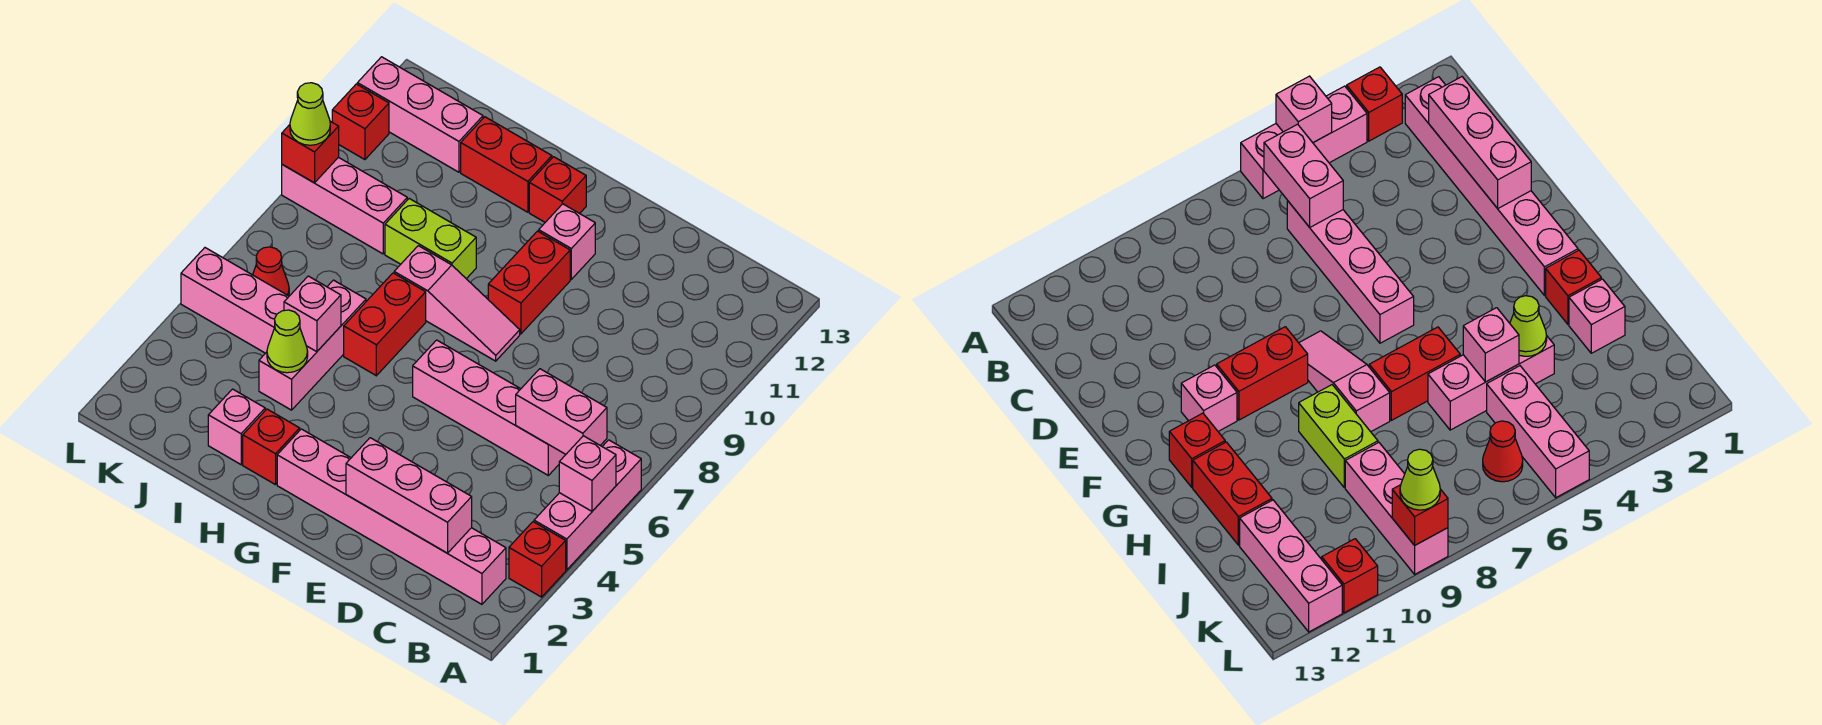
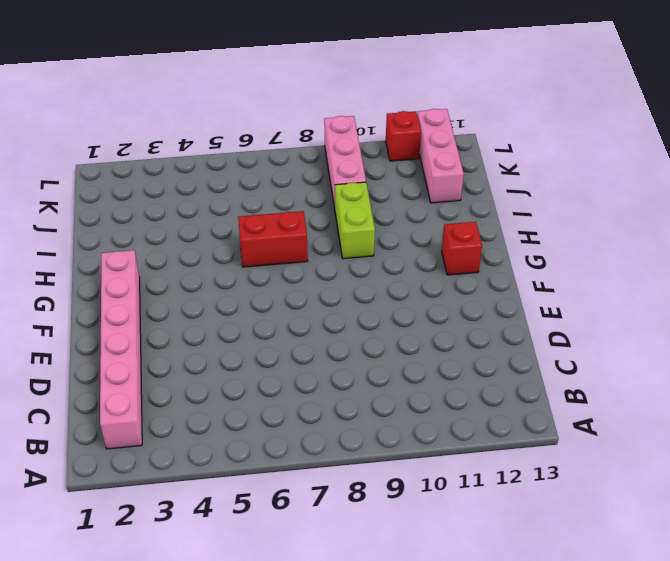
none -> red brick A3 level 1
none -> pink brick A4:A6 level 1
none -> pink brick C6:F6 level 1

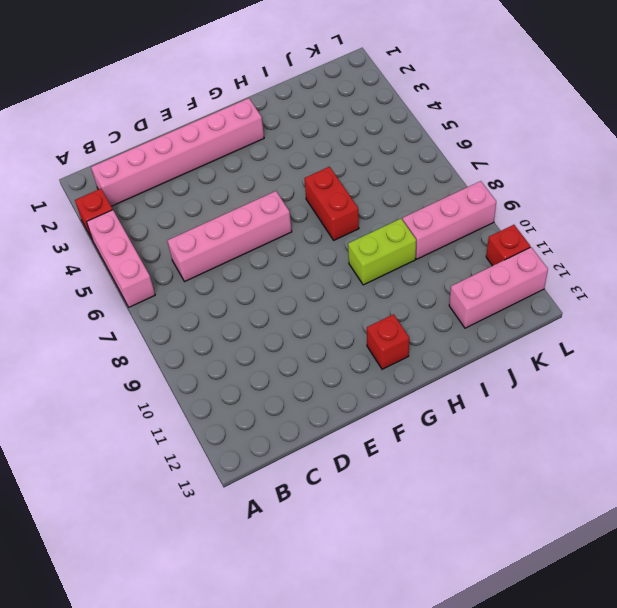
none -> pink slope F8:H8 level 1 top H
none -> red brick F9:F10 level 1
none -> pink brick F11 level 1

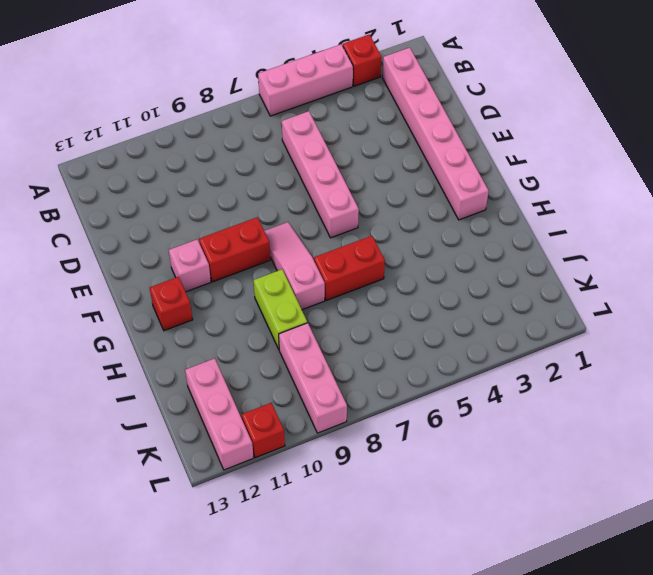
none -> red brick H2 level 1
none -> red brick H12:I12 level 1
none -> pink brick I2 level 1

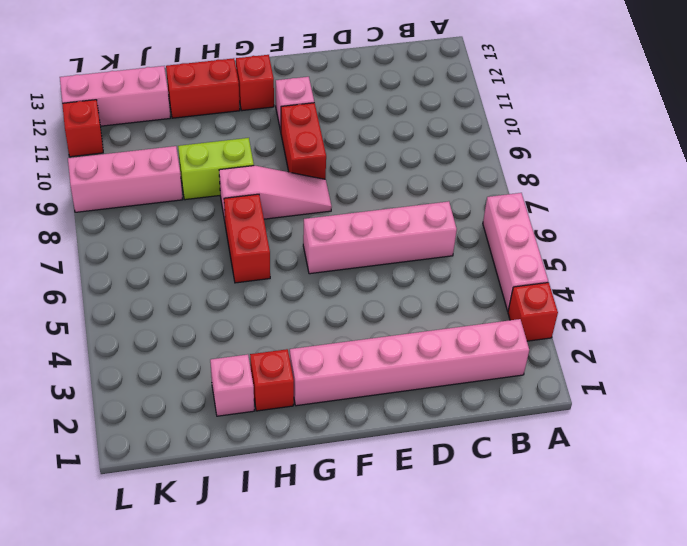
none -> pink brick I4:I6 level 1
none -> pink brick J5:L5 level 1
none -> red cone K6 level 1

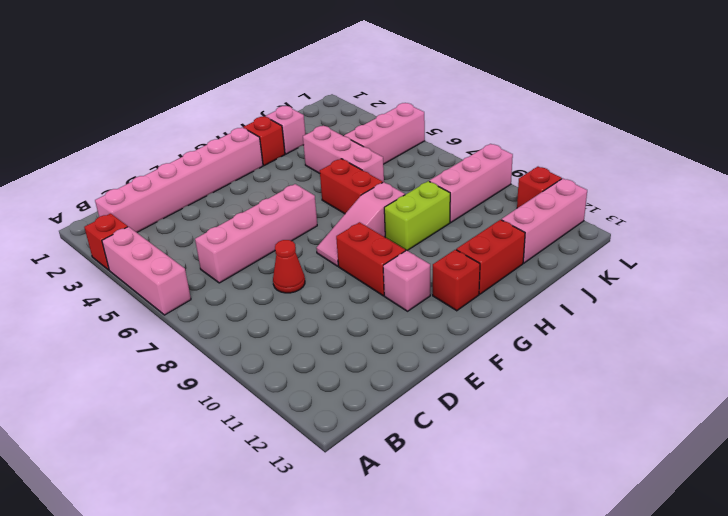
red cone D8 level 1 -> red cone K6 level 1
none -> pink brick A5 level 2
none -> pink brick B6:C6 level 2
none -> pink brick C2:E2 level 2

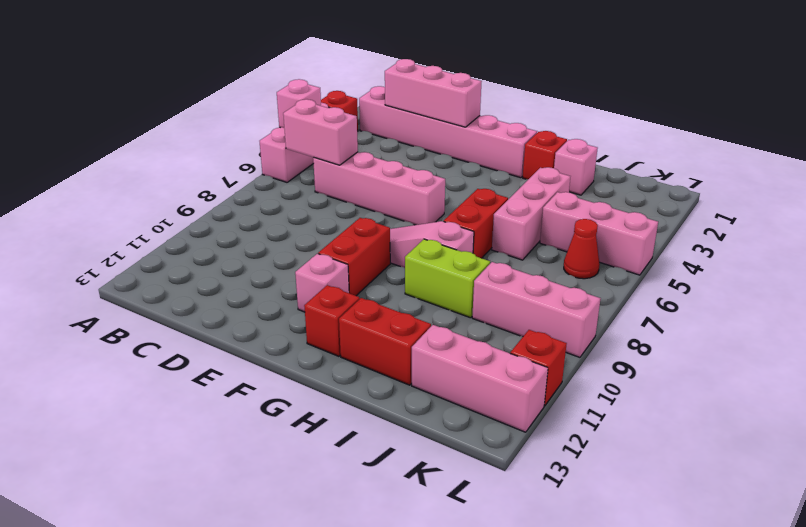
none -> lime cone I4 level 2
none -> pink brick I5 level 2
none -> red brick L9 level 2

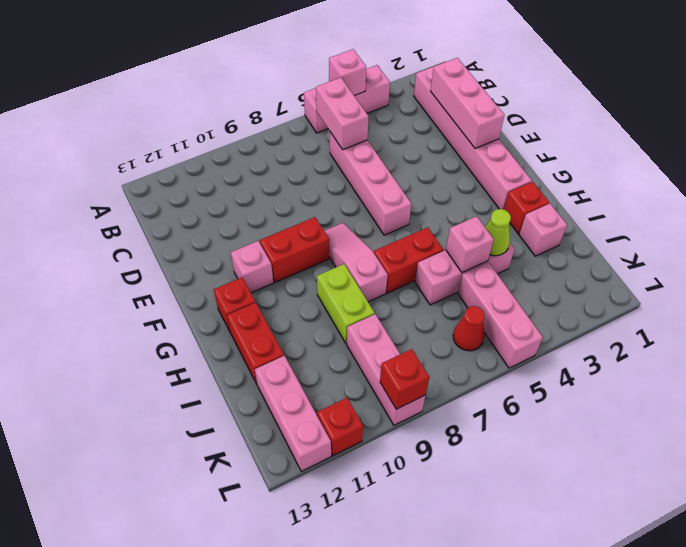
none -> red brick A3 level 1
none -> lime cone L9 level 3

